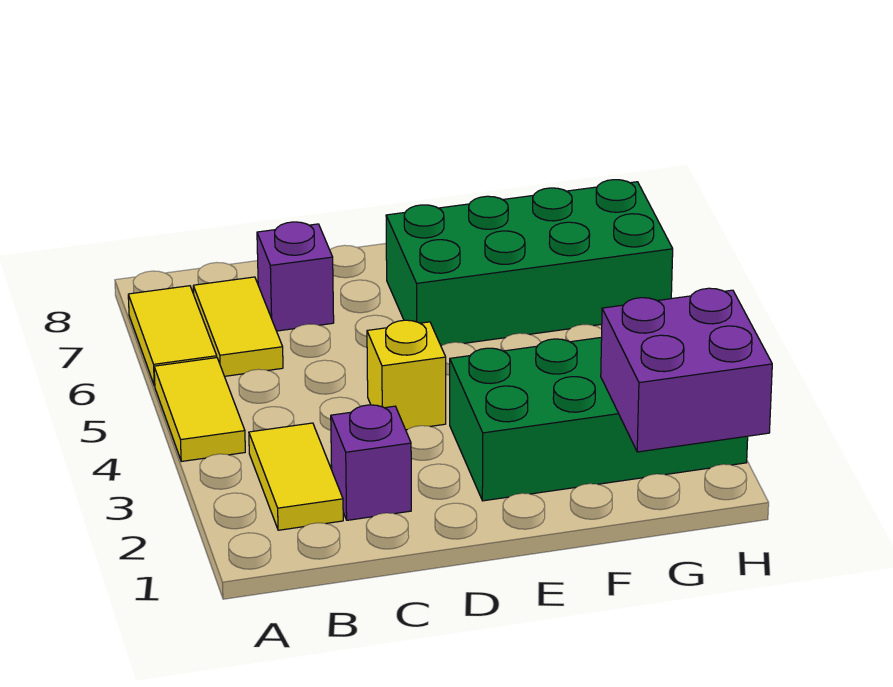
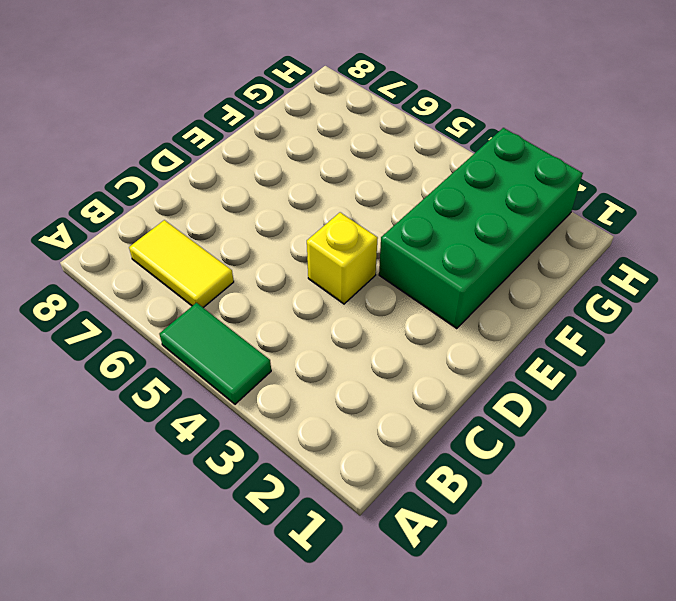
green tile A4:A5 level 1 -> yellow tile A4:A5 level 1
none -> yellow tile A6:A7 level 1
none -> yellow tile B2:B3 level 1

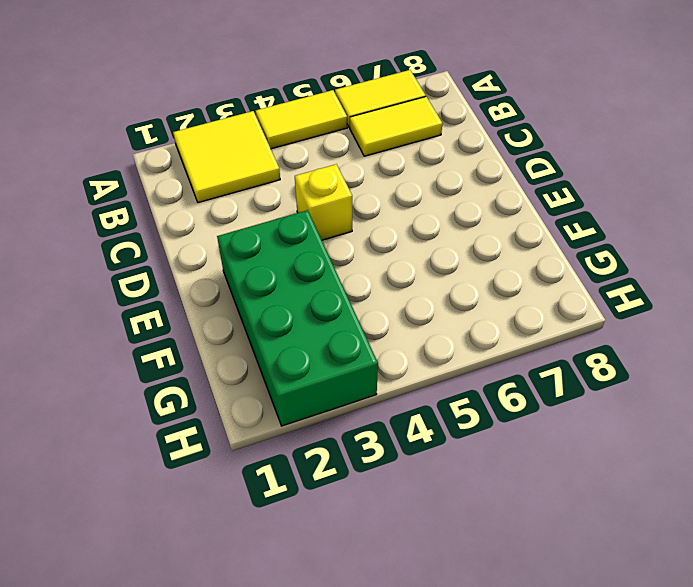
yellow tile A2:B3 level 1 -> yellow tile B2:B3 level 1
none -> purple brick C2 level 1
none -> purple brick C7 level 1

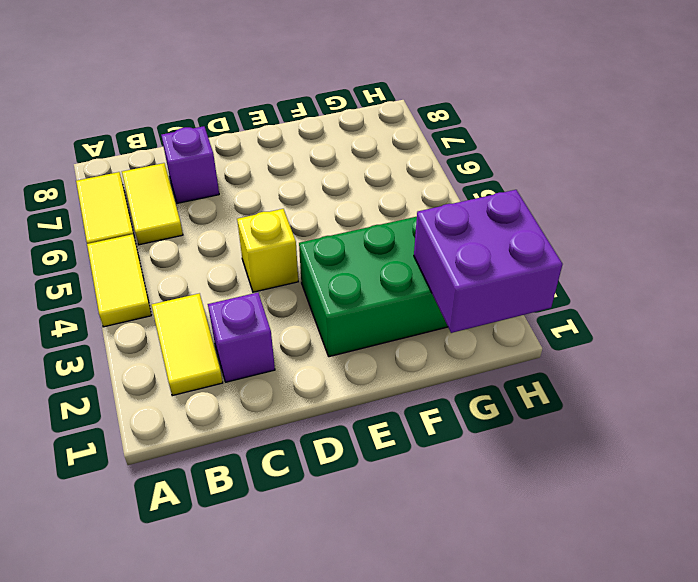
none -> green brick E6:H7 level 1

